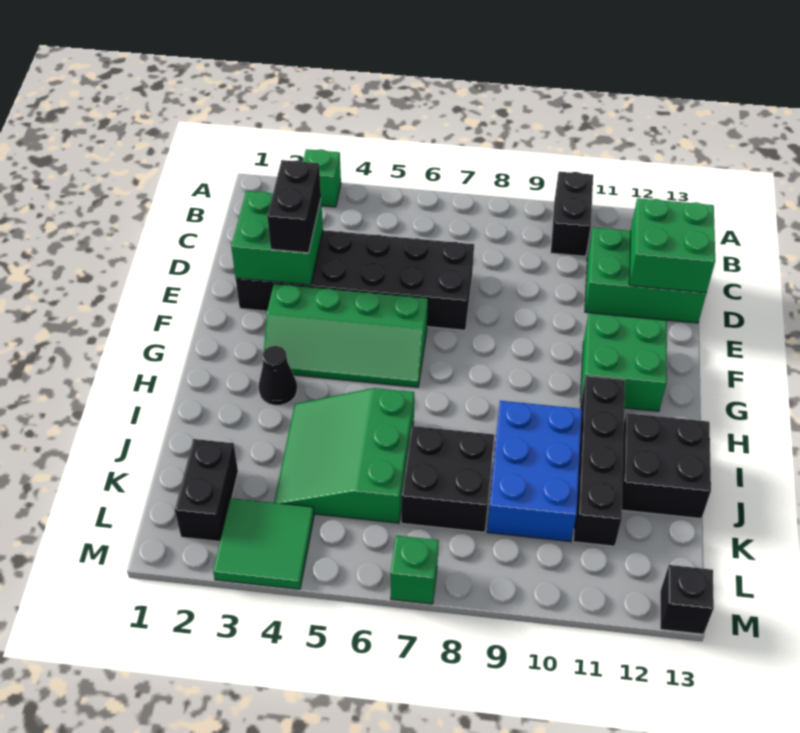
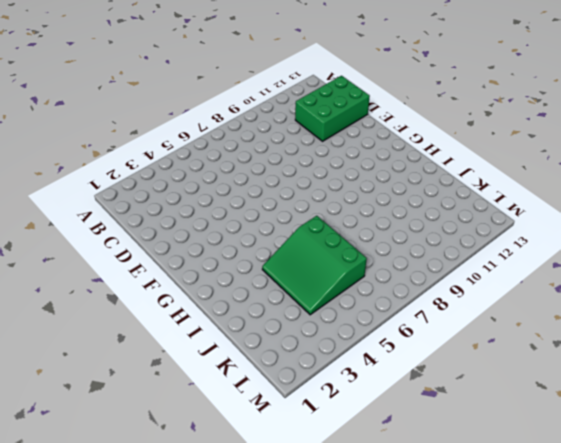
none -> green brick A3 level 1
none -> black brick A10:B10 level 1
none -> black brick D2:E7 level 1

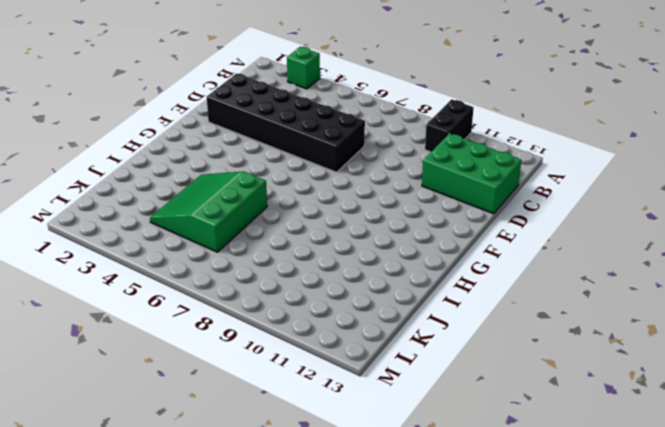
none -> green slope F3:G6 level 1 top F
none -> green brick F11:G12 level 1
none -> black cone H3 level 1

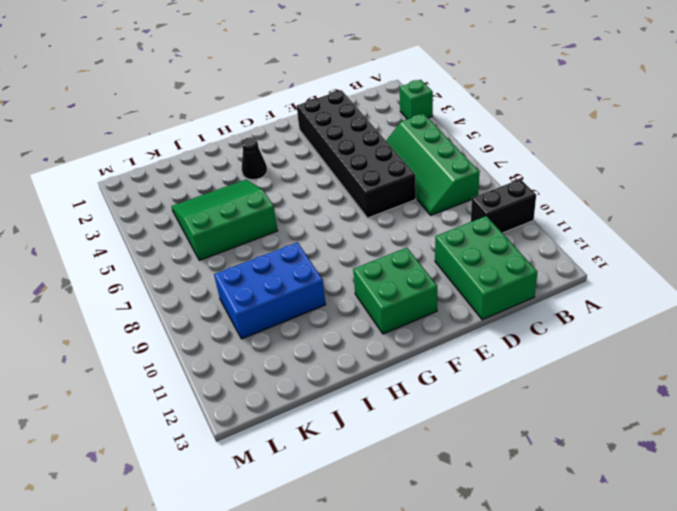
green slope B5:C8 level 1 top B -> green slope F3:G6 level 1 top F
none -> black brick H11:K11 level 1
none -> black brick I12:J13 level 1
none -> black brick J7:K8 level 1

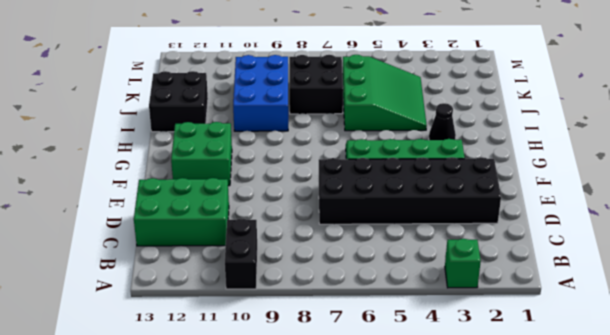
none -> black brick H11:K11 level 1
none -> black brick K2:L2 level 1
none -> green tile L3:M4 level 1

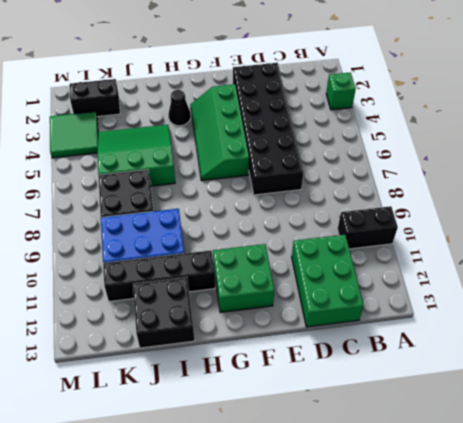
none -> green brick M7 level 1
none -> black brick M13 level 1
none -> green brick C12:D13 level 2

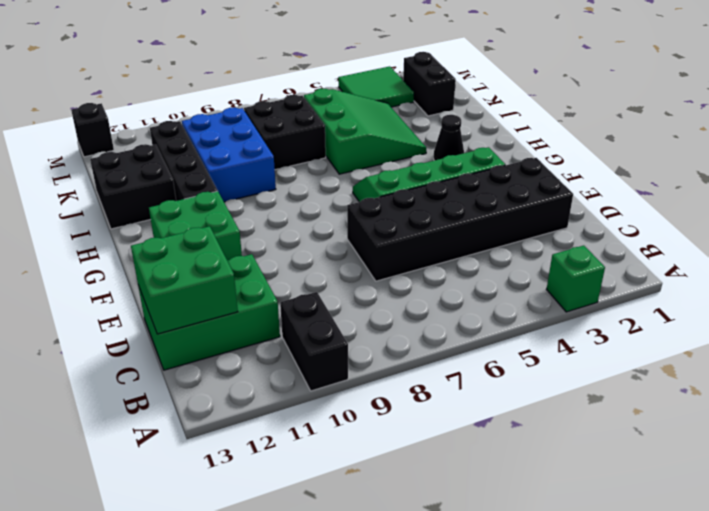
none -> green brick M7 level 1
none -> green brick D2:E3 level 2
none -> black brick D3:E3 level 3

